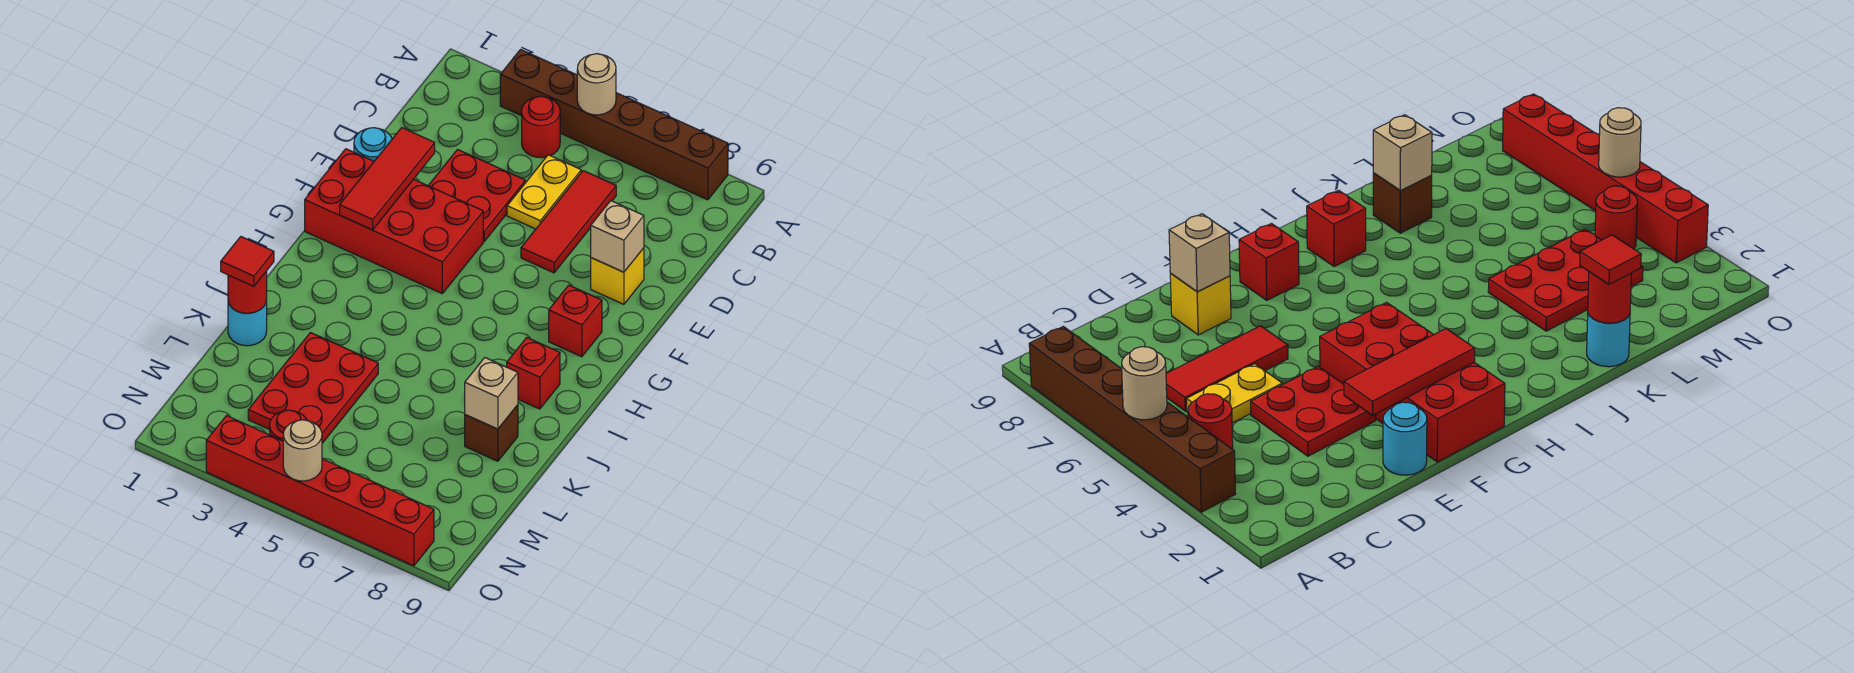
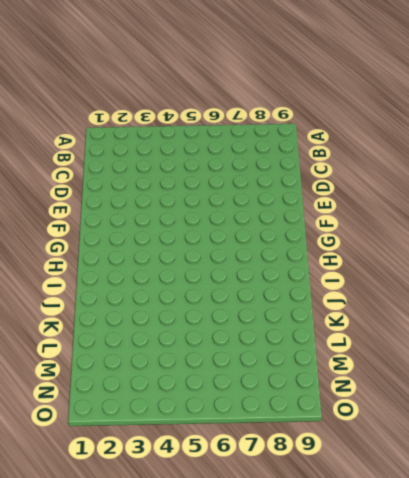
none -> brown brick A3:A8 level 1
none -> red round brick B4 level 1
none -> yellow plate C5:D5 level 1

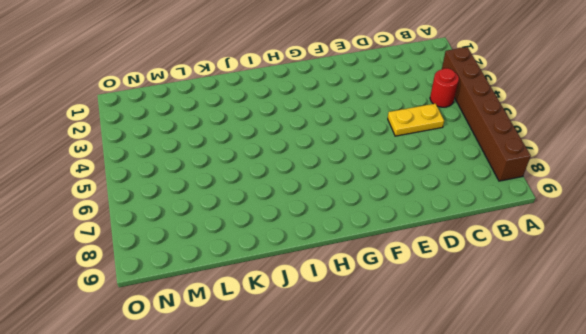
none -> red tile C6:E6 level 1
none -> red plate D3:E4 level 1
none -> cyan round brick E1 level 1

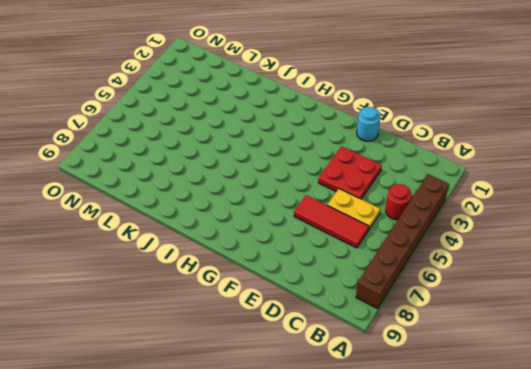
none -> yellow brick E8 level 1
none -> red brick F1:G4 level 1
none -> red brick G8 level 1

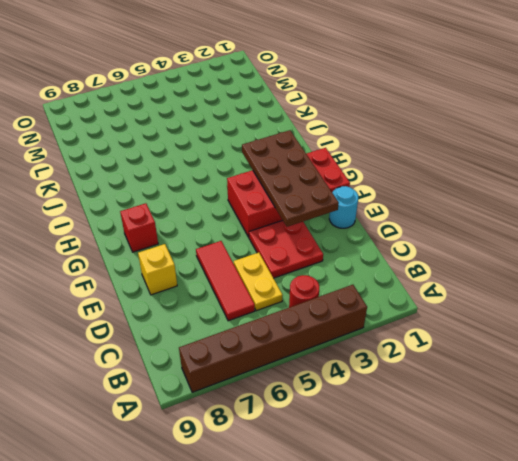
brown plate E2:H3 level 2 -> red tile E2:G2 level 2
none -> red brick I8 level 1
none -> cyan round brick K1 level 1
none -> red plate K3:M4 level 1

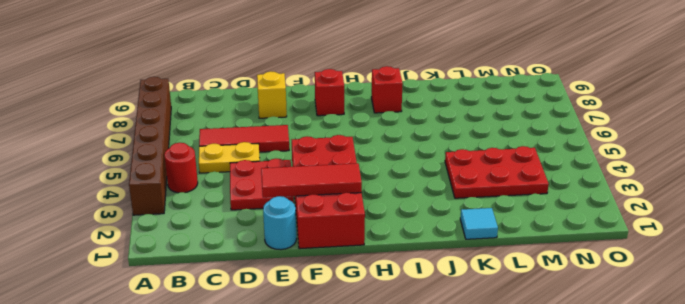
cyan tile K1 level 1 -> cyan round brick K1 level 1
none -> brown brick K8 level 1
none -> red round brick N4 level 1
none -> red brick O3:O8 level 1

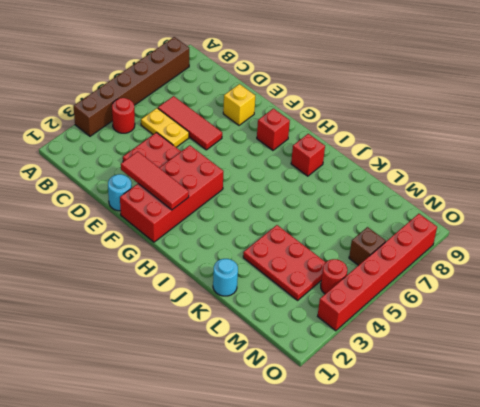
brown brick N6 level 1 -> brown brick K8 level 1
none -> tan round brick A5 level 2
none -> tan brick E8 level 2
none -> red round brick K1 level 2

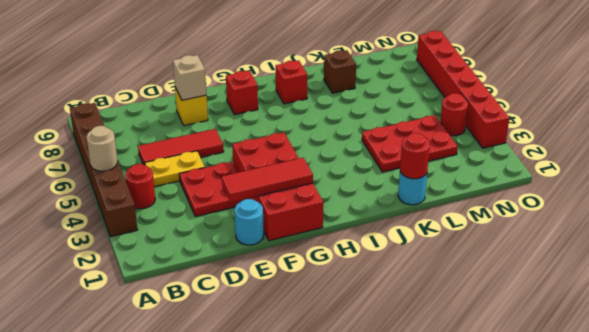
none -> tan brick K8 level 2
none -> tan round brick O5 level 2
none -> red tile K1 level 3

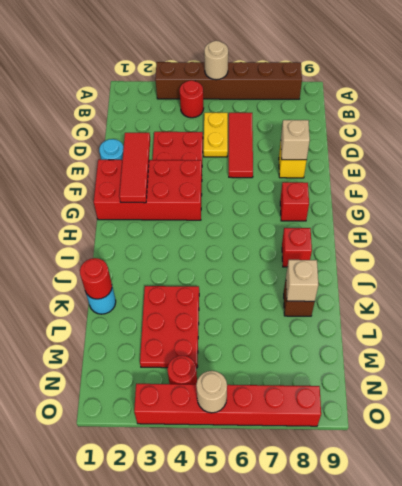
none -> red tile K1 level 3

